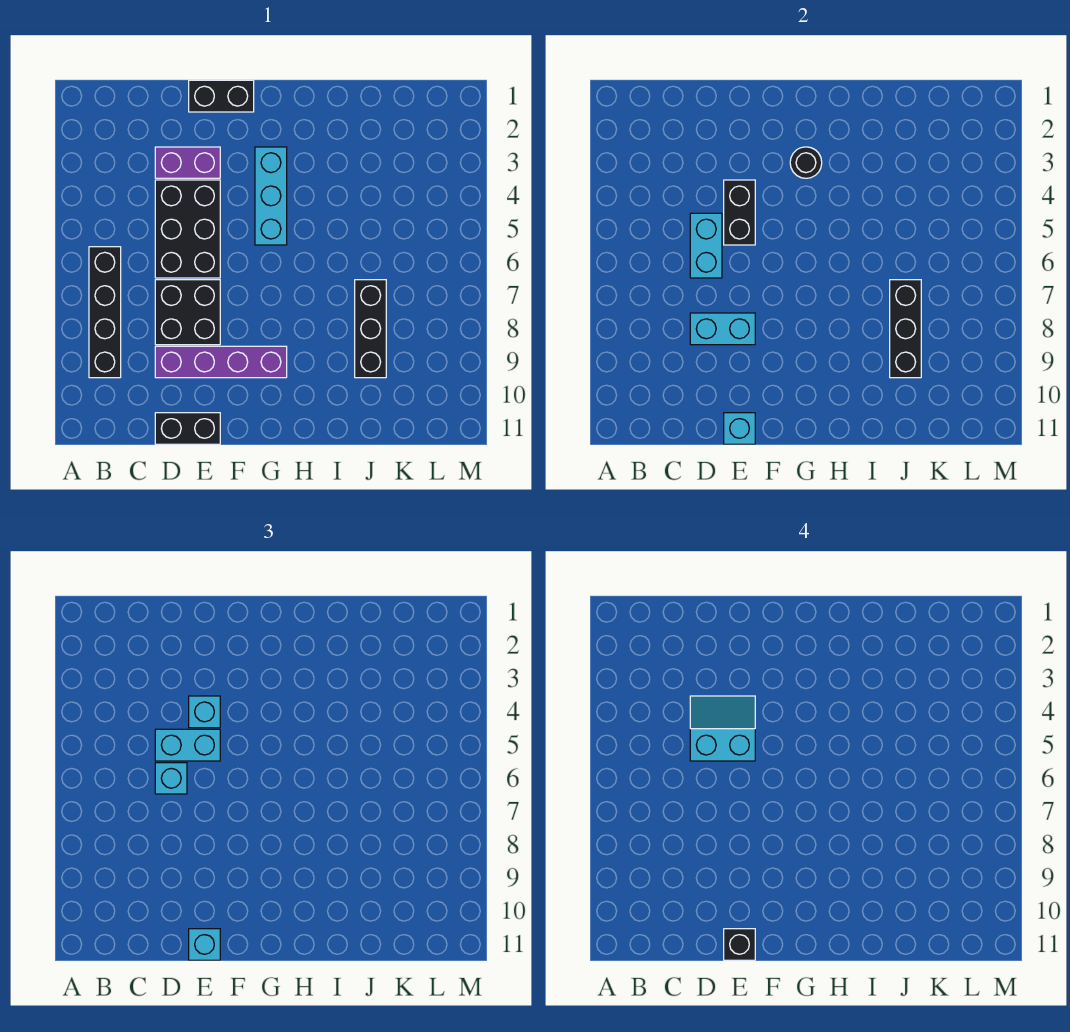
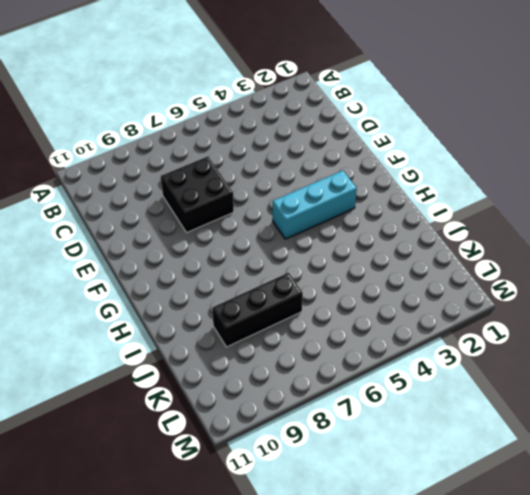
none -> black brick B6:B9 level 1
none -> purple brick D3:E3 level 1
none -> black brick D4:E6 level 1

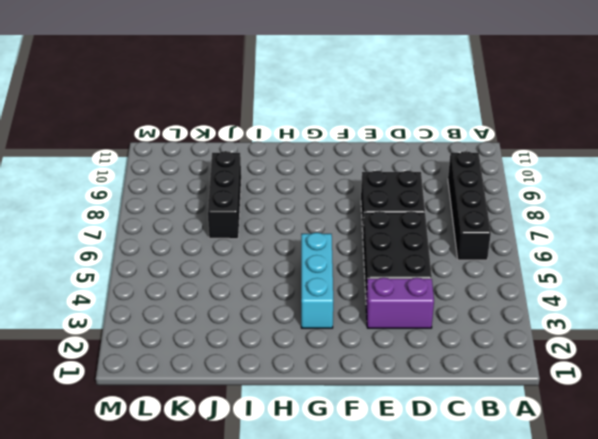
none -> purple brick D9:G9 level 1
none -> black brick D11:E11 level 1
none -> black brick E1:F1 level 1

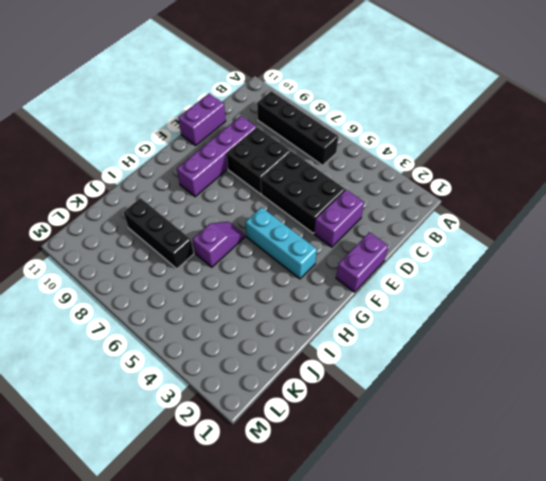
purple brick D11:E11 level 1 -> black brick D11:E11 level 1
purple brick E1:F1 level 1 -> black brick E1:F1 level 1
purple slope H6:I6 level 1 top I -> none
none -> cyan brick D5:D6 level 2
none -> cyan brick D8:E8 level 2
none -> black brick E4:E5 level 2

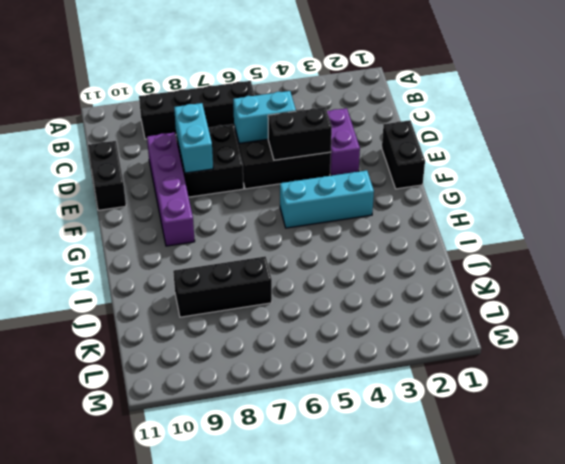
none -> cyan brick E11 level 2
none -> black round brick G3 level 2
none -> black brick J7:J9 level 2

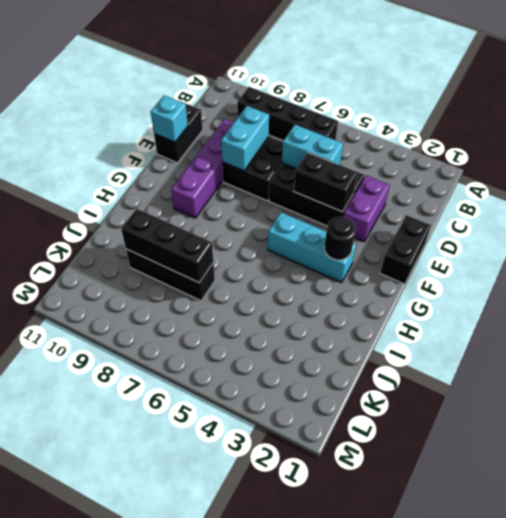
none -> cyan brick D5:E5 level 3
none -> cyan brick D6 level 3
none -> cyan brick E4 level 3

